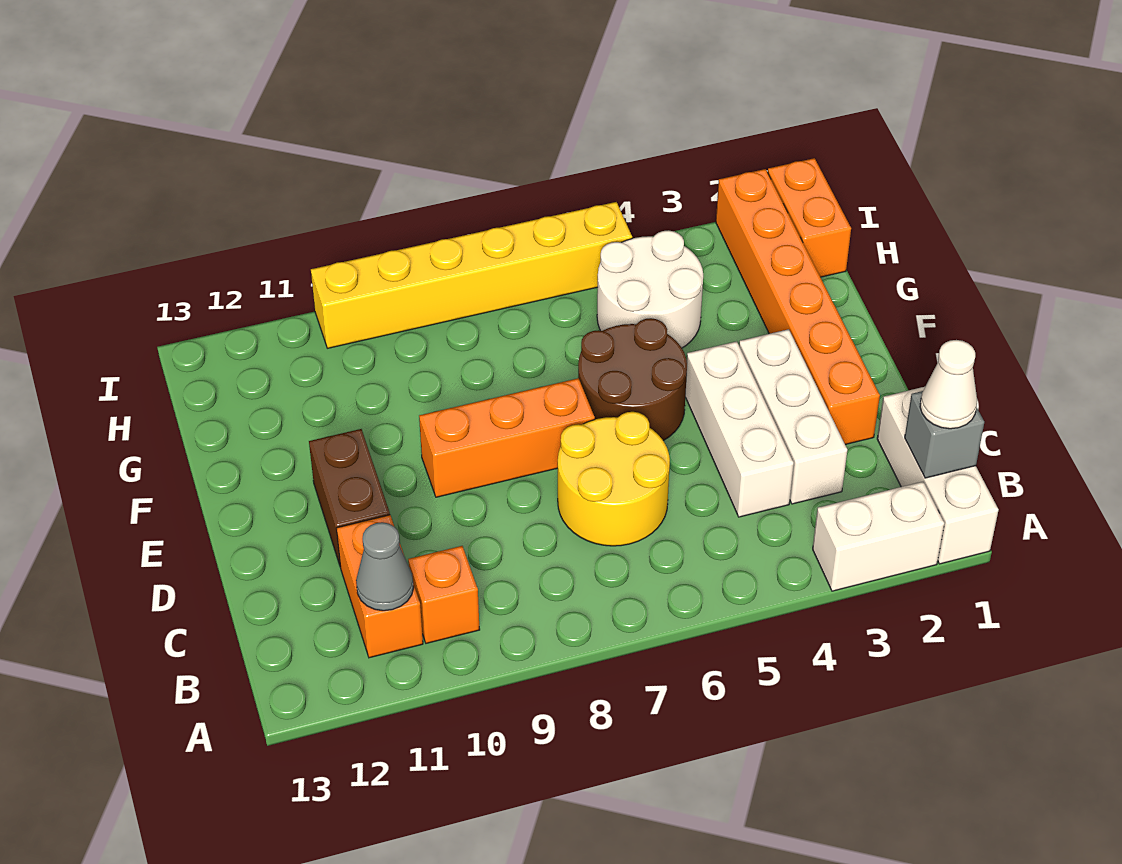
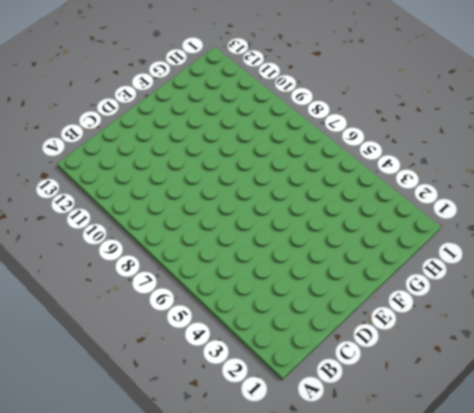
none -> white brick A1:C1 level 1
none -> white brick A2:A3 level 1
none -> orange brick B10 level 1

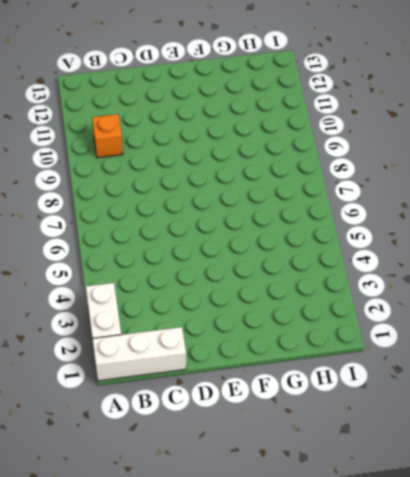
none -> orange brick B11:C11 level 1
none -> white brick C3:E3 level 1
none -> white brick C4:E4 level 1

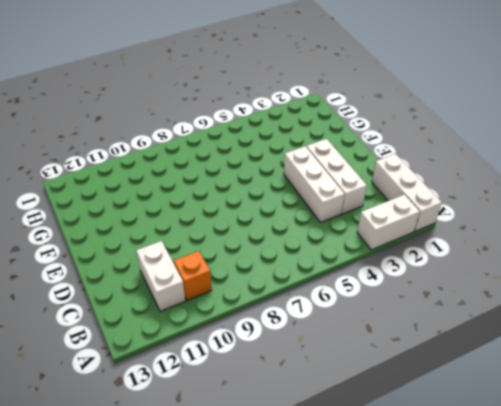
white brick B11:C11 level 1 -> orange brick B11:C11 level 1
none -> yellow round brick C6:D7 level 1
none -> orange brick D2:I2 level 1
none -> brown brick D11:E11 level 1

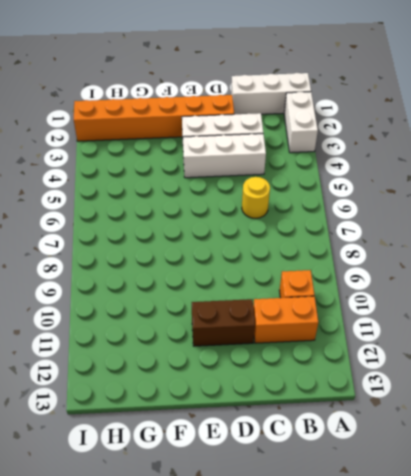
yellow round brick C6 level 1 -> yellow round brick C6:D7 level 1
none -> brown round brick E5:F6 level 1
none -> orange brick E7:E9 level 1
none -> white round brick G4:H5 level 1

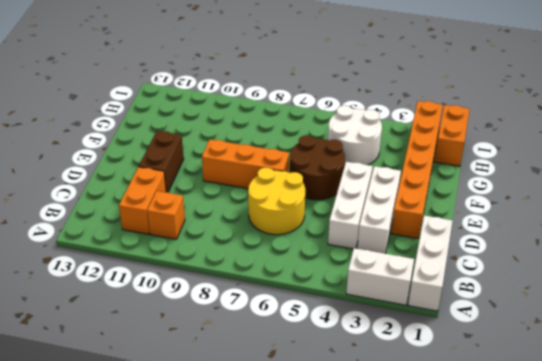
none -> yellow brick I5:I10 level 1
none -> grey brick B1 level 2
none -> grey cone B11 level 2

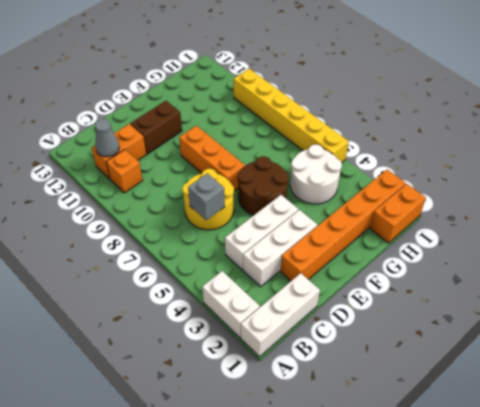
grey brick C6 level 2 -> grey brick B1 level 2
none -> white cone B1 level 3

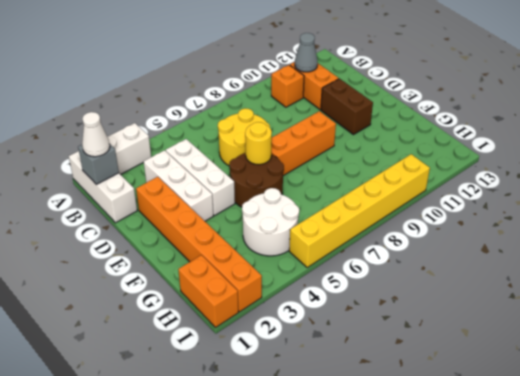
yellow round brick E6 level 2 -> none

